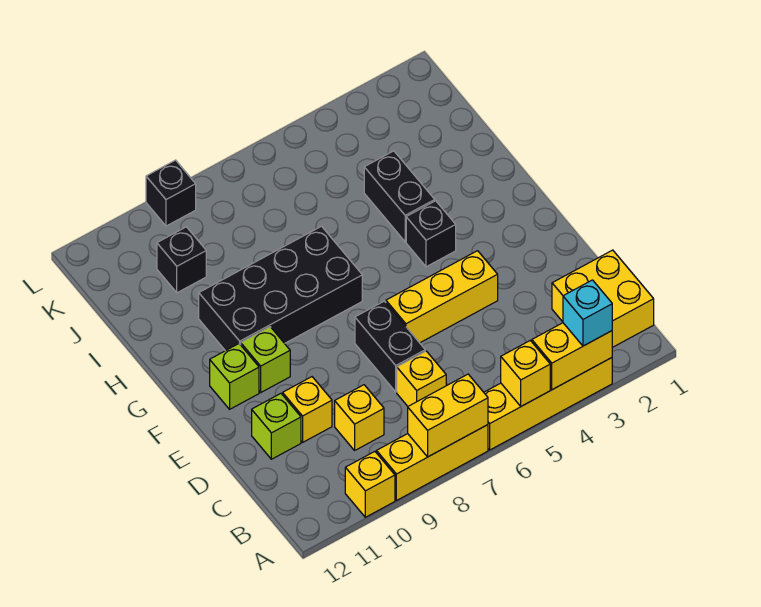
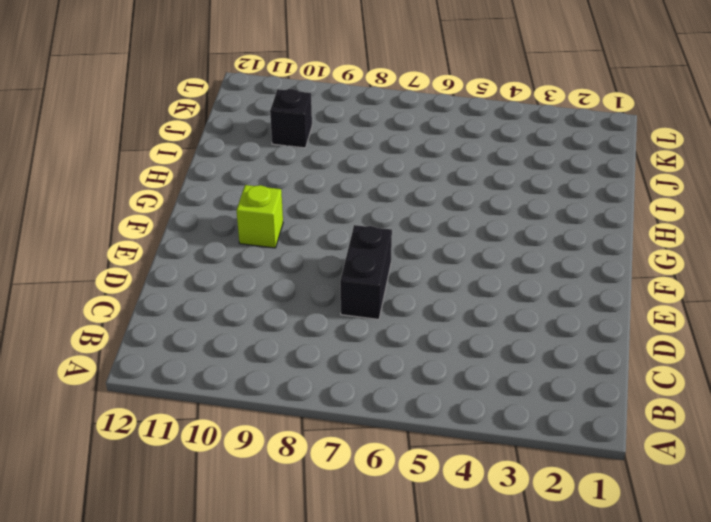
none -> yellow brick A3:A6 level 1
none -> yellow brick A7:A9 level 1
none -> yellow brick A10 level 1

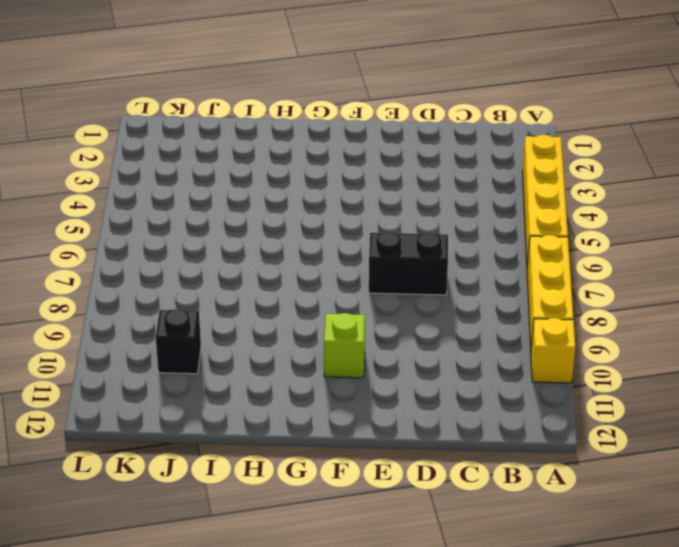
none -> yellow brick B1:C2 level 1
none -> yellow brick C7 level 1
none -> yellow brick C9 level 1

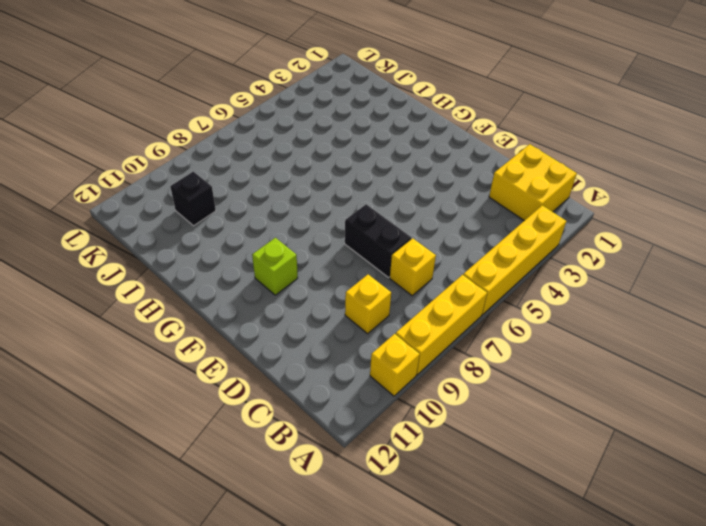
none -> yellow brick D10 level 1
none -> lime brick D11 level 1
none -> yellow brick E4:E6 level 1

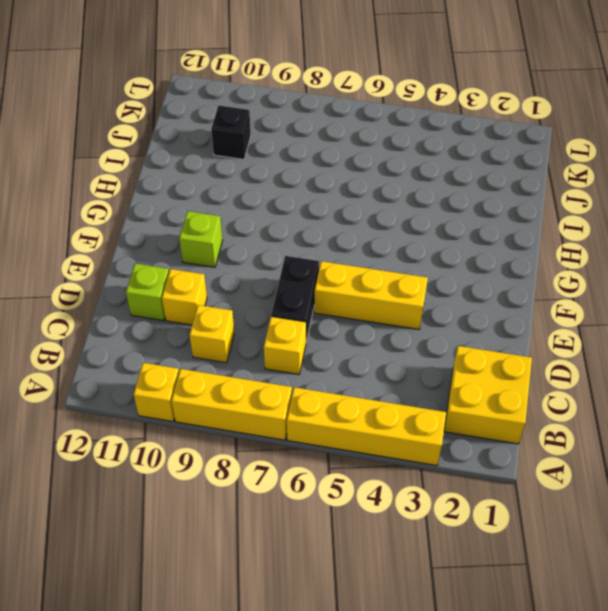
none -> lime brick F11 level 1
none -> black brick G4 level 1
none -> black brick G7:H10 level 1

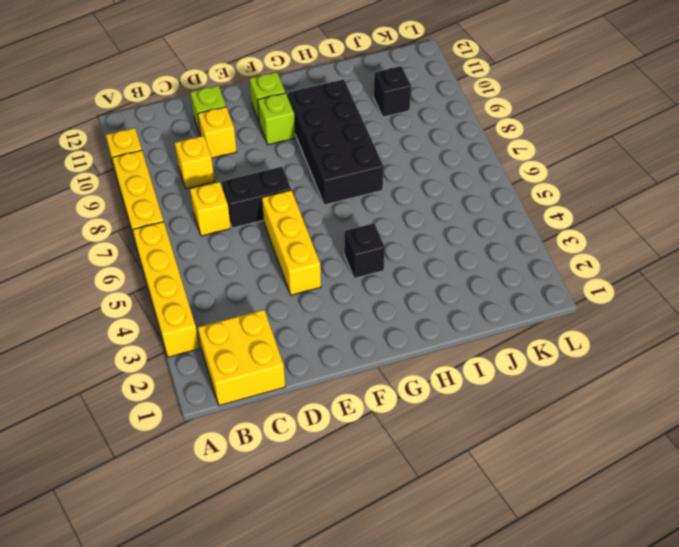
none -> black brick H4:I4 level 1
none -> black brick L9 level 1
none -> yellow brick A3:A4 level 2

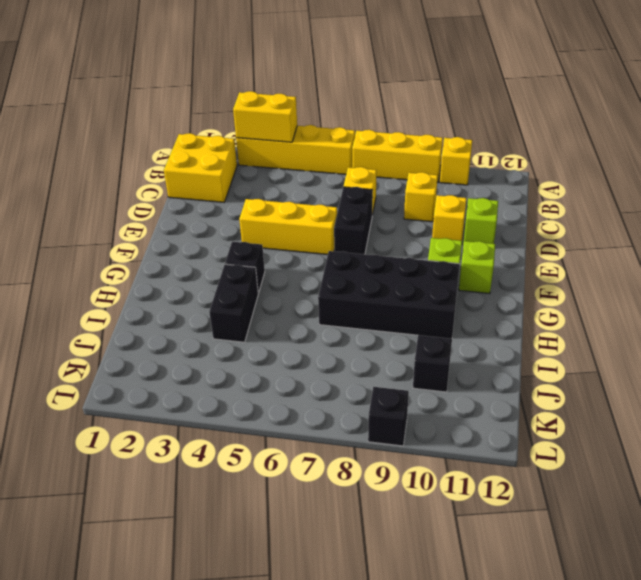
none -> yellow brick A5 level 2
none -> yellow brick A7:A8 level 2
none -> cyan brick A3 level 3

